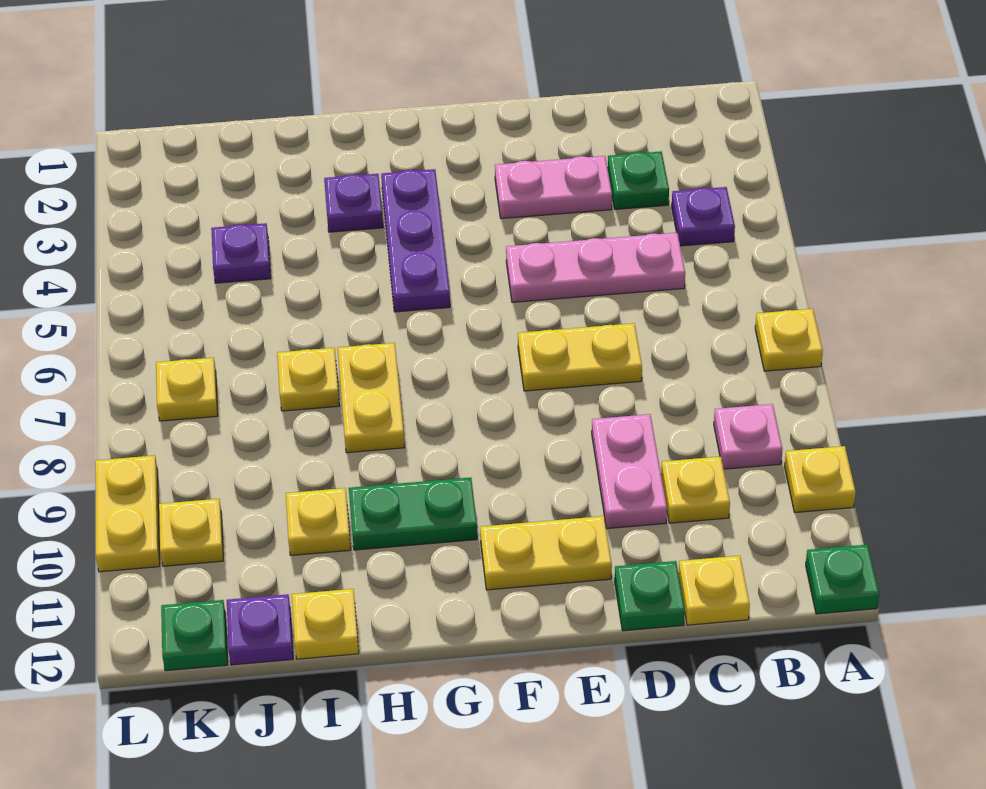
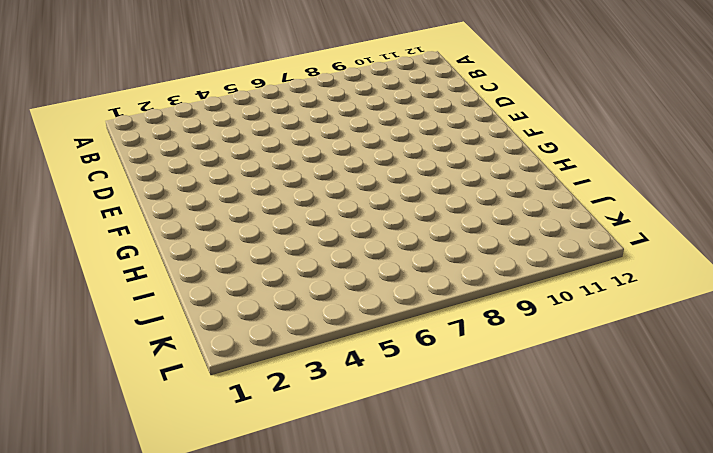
none -> yellow plate A7 level 1
none -> yellow plate A10 level 1
none -> green plate A12 level 1

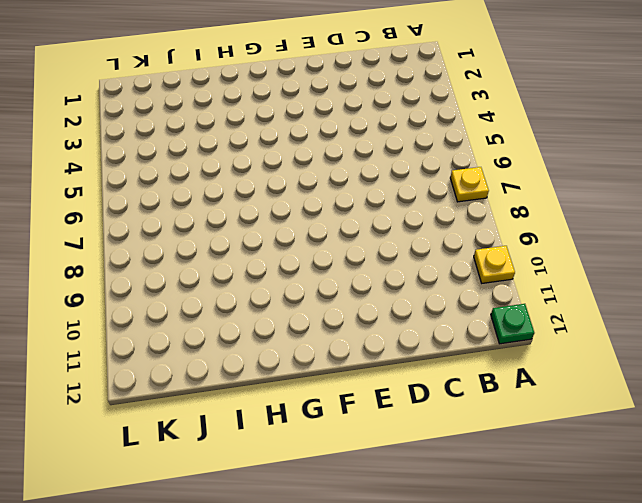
none -> purple plate B4 level 1
none -> pink plate B9 level 1
none -> green plate C3 level 1

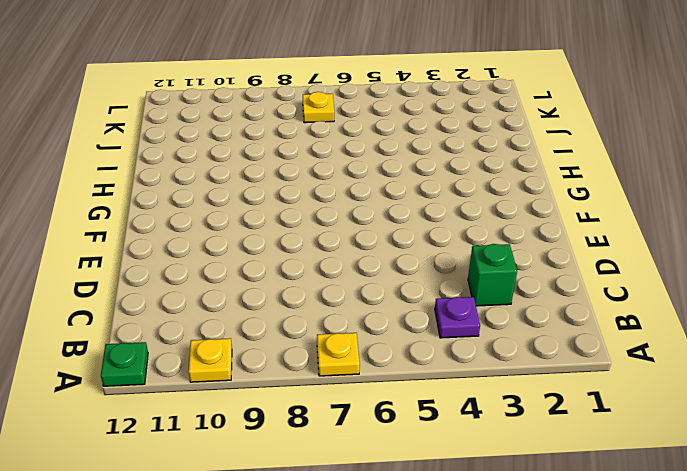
green brick C3 level 1 -> green plate C3 level 1
none -> pink plate B9 level 1
none -> pink plate C5:E5 level 1
none -> yellow plate C10 level 1

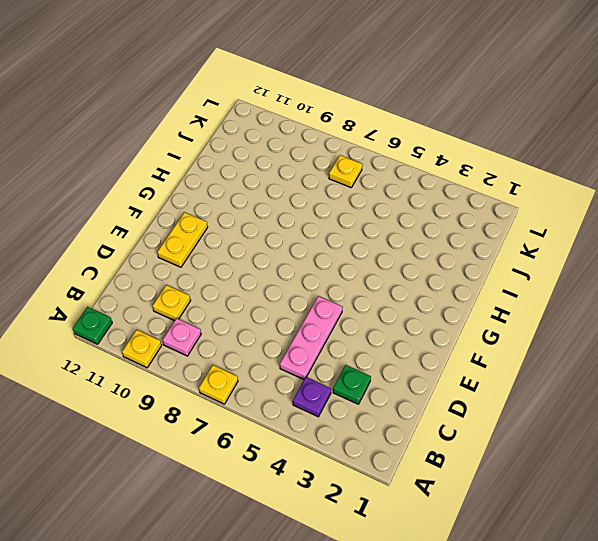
none -> yellow plate C12 level 1
none -> pink plate D3:E3 level 1
none -> yellow plate D7:E7 level 1

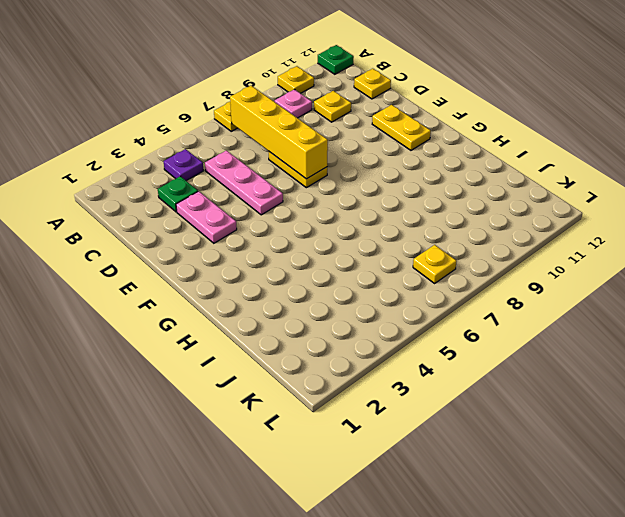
yellow brick B7:E7 level 2 -> none
none -> pink plate D9:D10 level 1
none -> green plate D12 level 1
none -> purple plate G3:G5 level 1

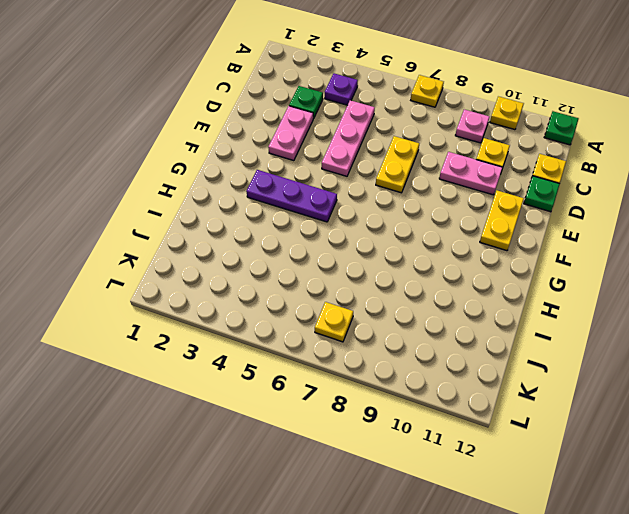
none -> green plate G10:H10 level 1
none -> purple plate H3 level 1
none -> yellow plate H7:H8 level 1

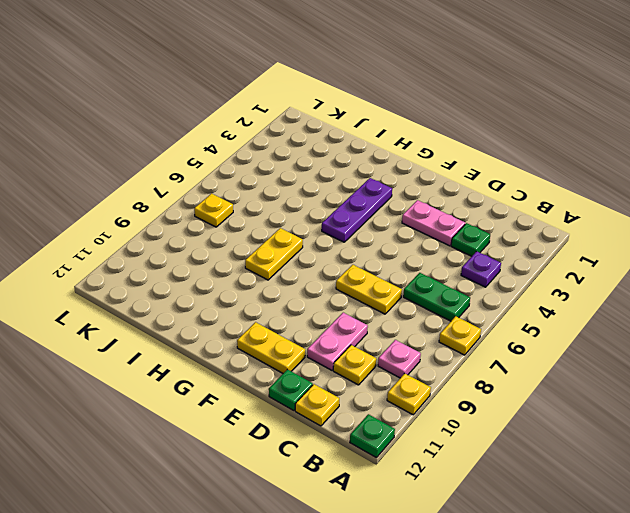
green plate B6:C6 level 1 -> green plate G10:H10 level 1
none -> pink plate C5:E5 level 1
none -> purple plate H3 level 1
none -> yellow plate I7 level 1

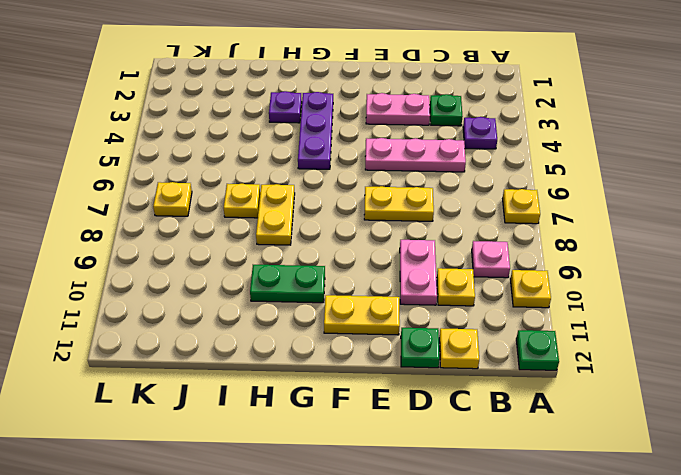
none -> yellow plate I10 level 1
none -> yellow plate I12 level 1
none -> purple plate J4 level 1

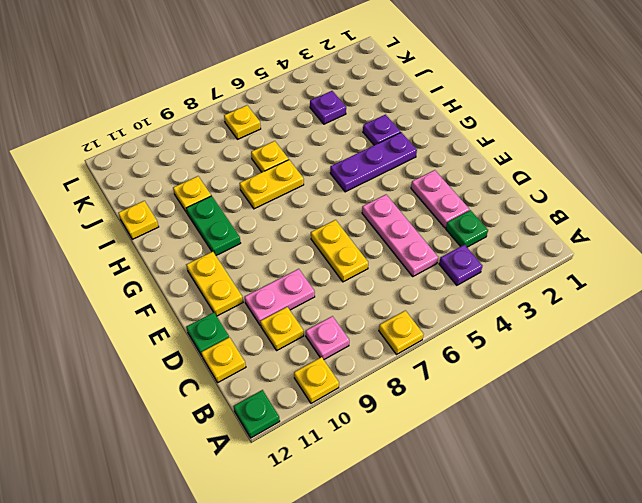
none -> purple plate J12 level 1
none -> yellow plate K10 level 1
none -> green plate K12 level 1

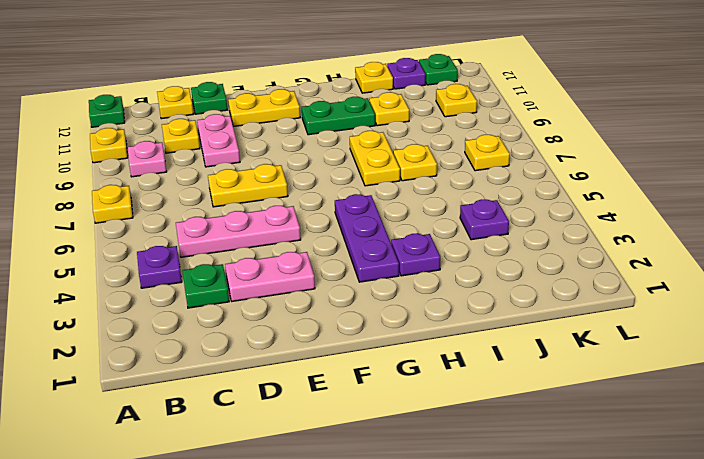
none -> yellow plate L9:L10 level 1

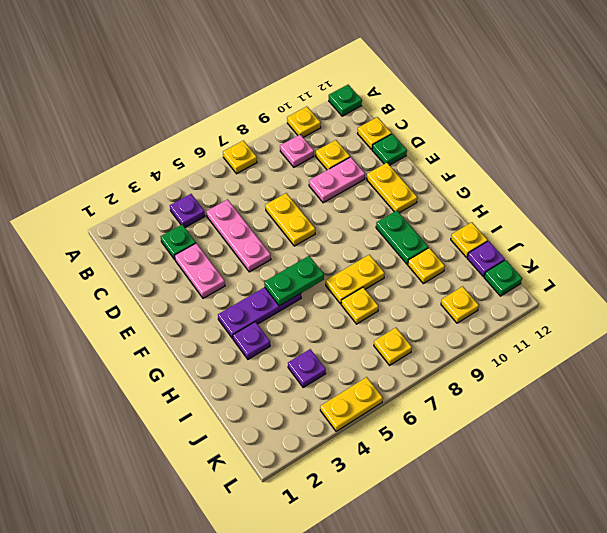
green plate G5:G6 level 2 -> none
yellow plate L4:L5 level 1 -> yellow plate L9:L10 level 1

